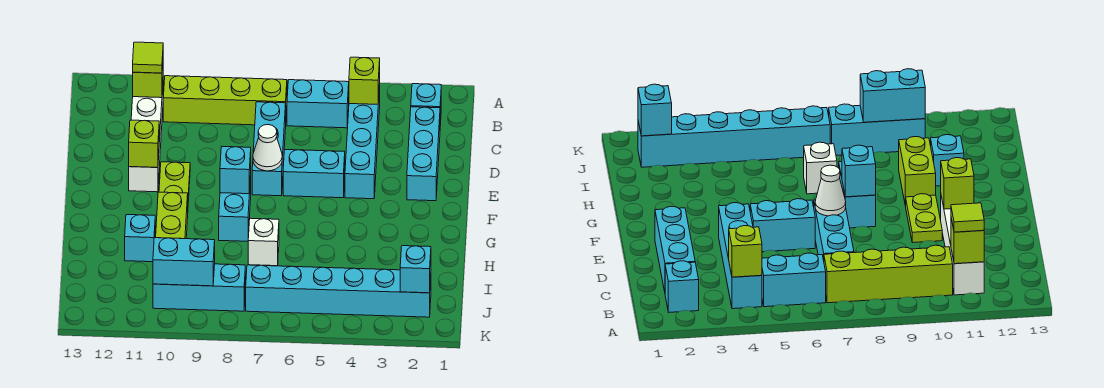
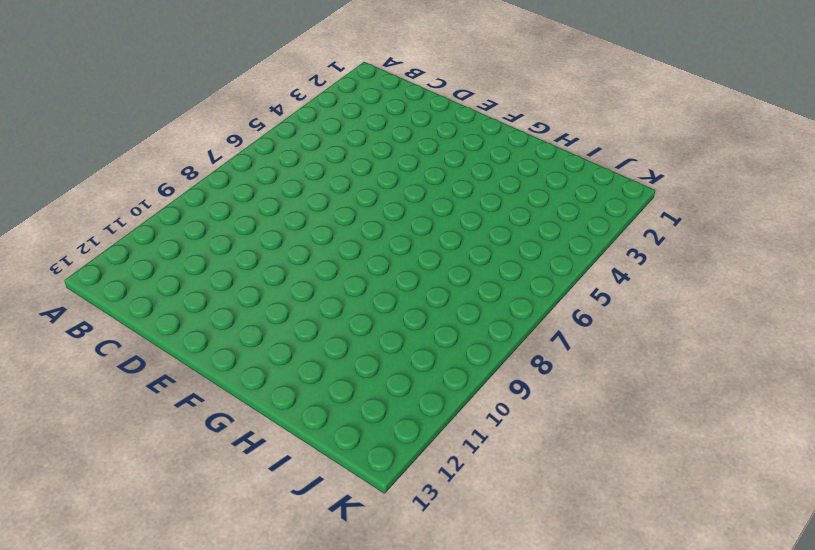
none -> cyan brick B2 level 1
none -> cyan brick B4:E4 level 1
none -> cyan brick B5:B6 level 1

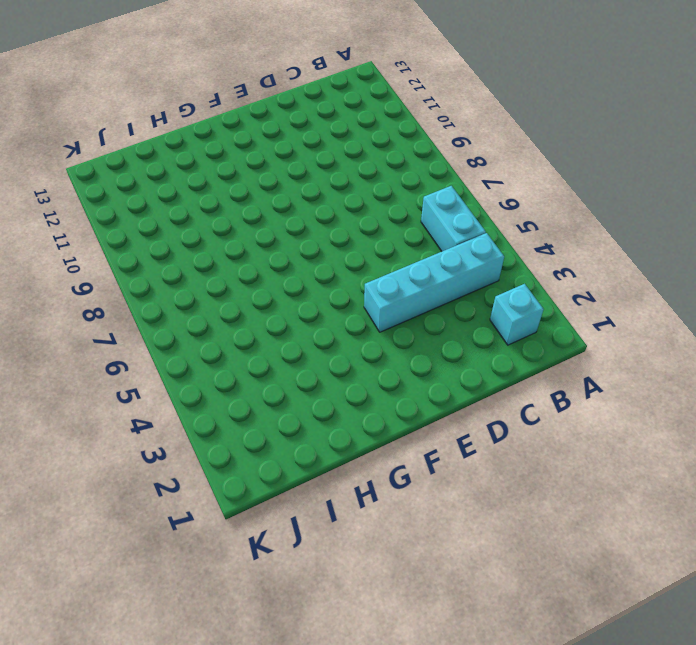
none -> lime brick B7:B10 level 1
none -> white brick B11:E11 level 1
none -> cyan brick C2:E2 level 1

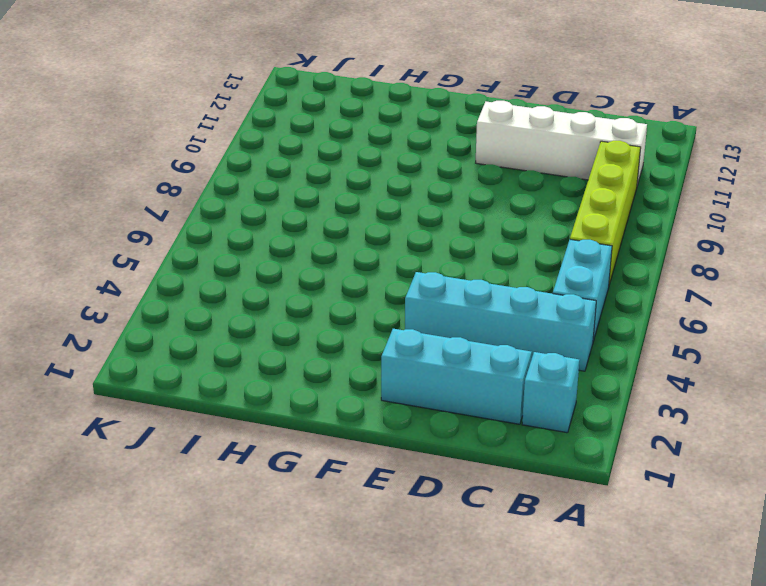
none -> cyan brick C7:E7 level 1
none -> cyan brick E5:E6 level 1
none -> lime plate E10:F10 level 1

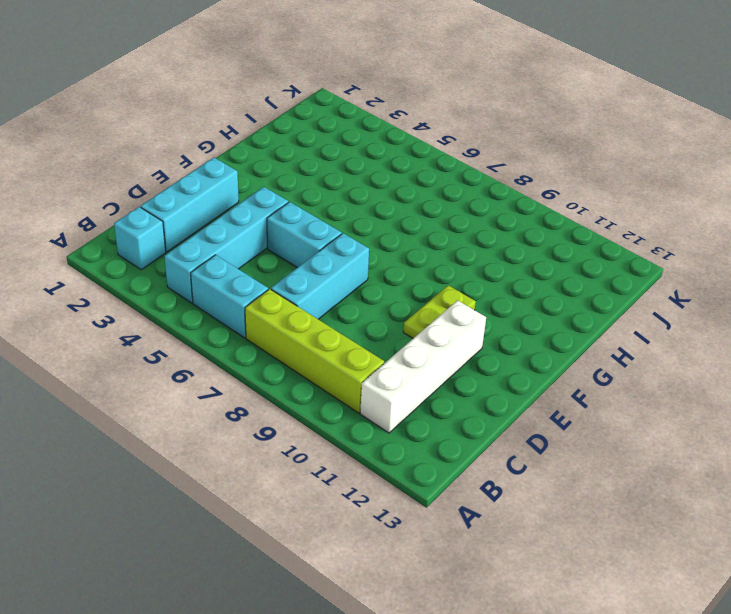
none -> cyan brick F8:G8 level 1
none -> lime brick G10:H10 level 1
none -> white brick H7 level 1

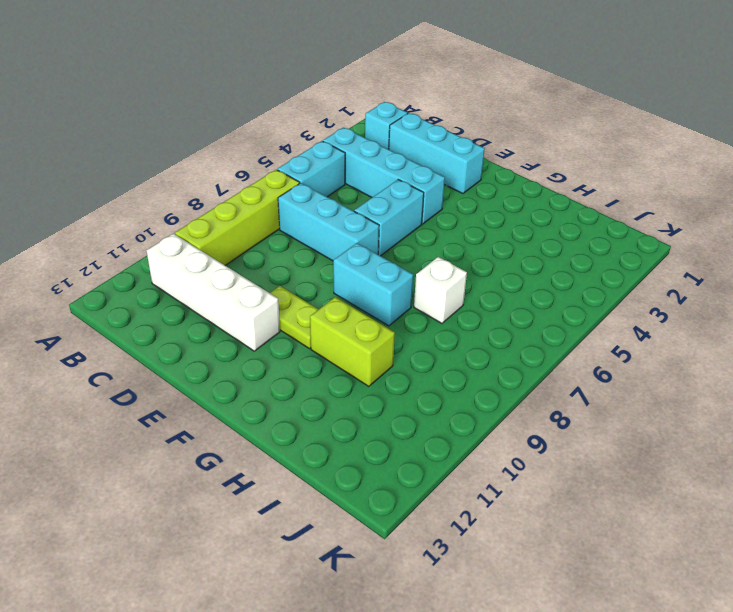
none -> cyan brick H11 level 1
none -> cyan brick J2:J7 level 1
none -> cyan brick J8:J10 level 1

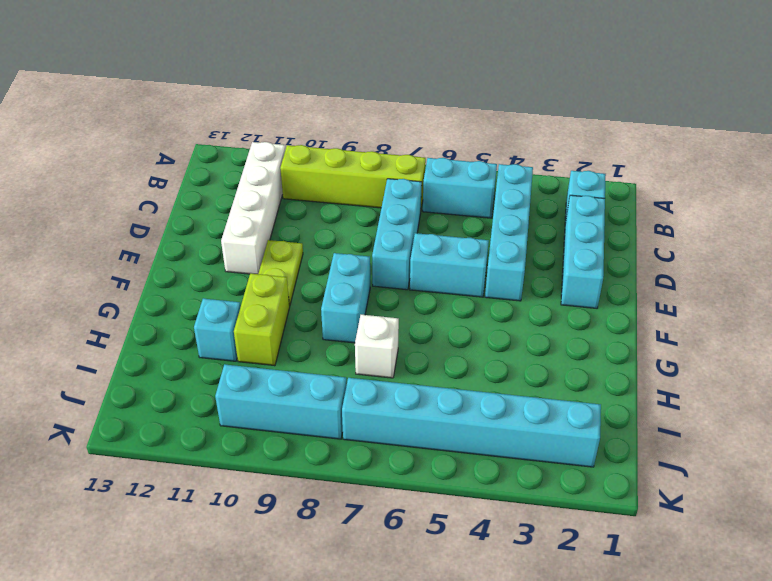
none -> lime brick B4 level 2
none -> lime brick B11 level 2
none -> white cone E7 level 2

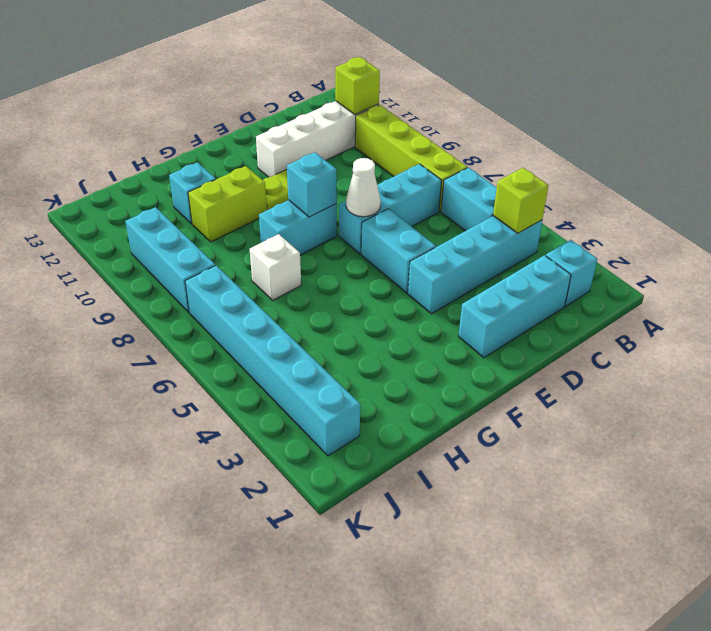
none -> lime brick E11 level 2
none -> cyan brick J2 level 2
none -> cyan brick J9:J10 level 2

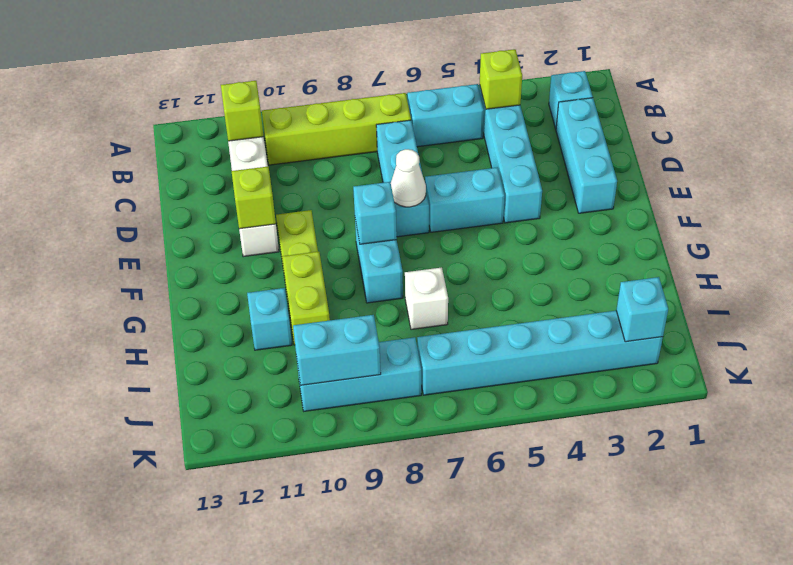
none -> lime tile B11 level 3

